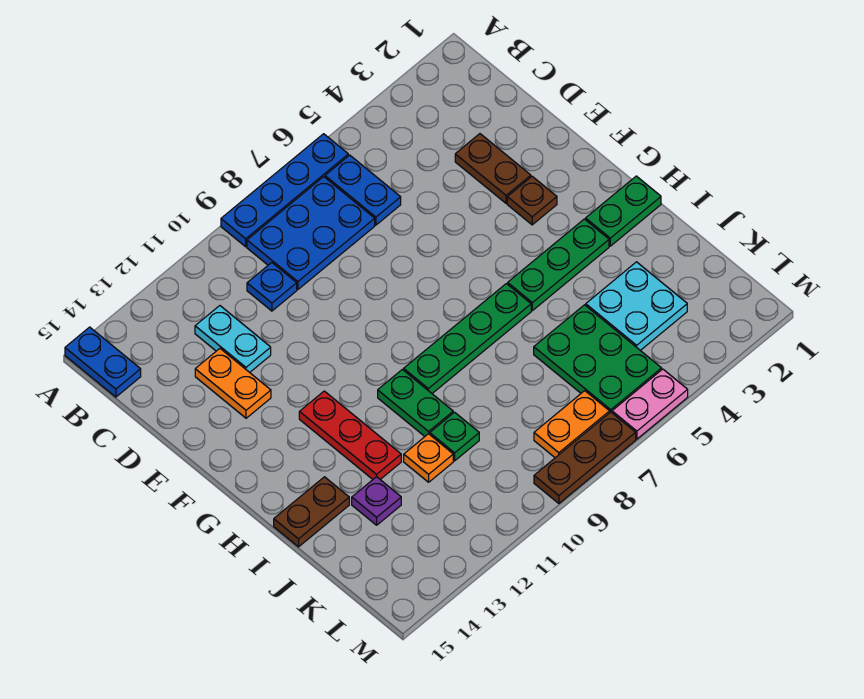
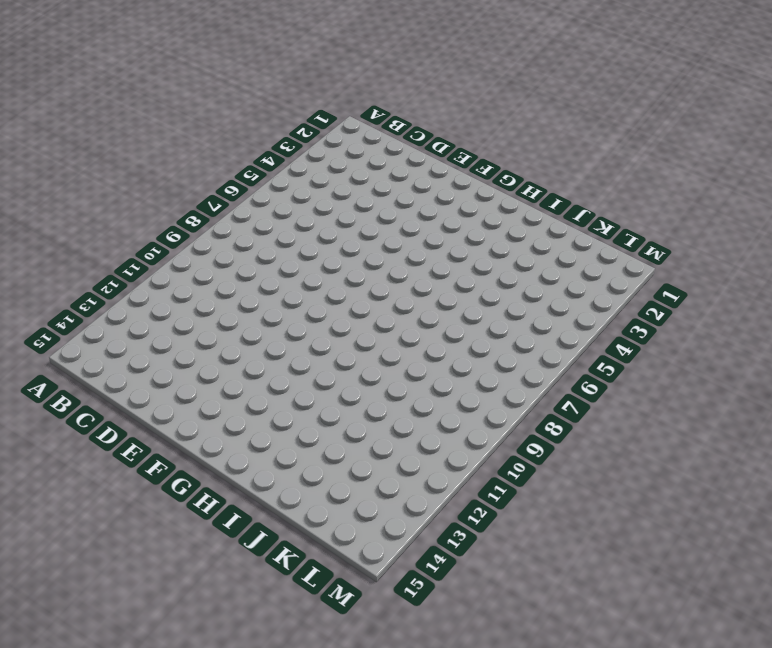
none -> blue plate A6:A9 level 1
none -> blue plate A15:B15 level 1
none -> blue plate B6:C6 level 1

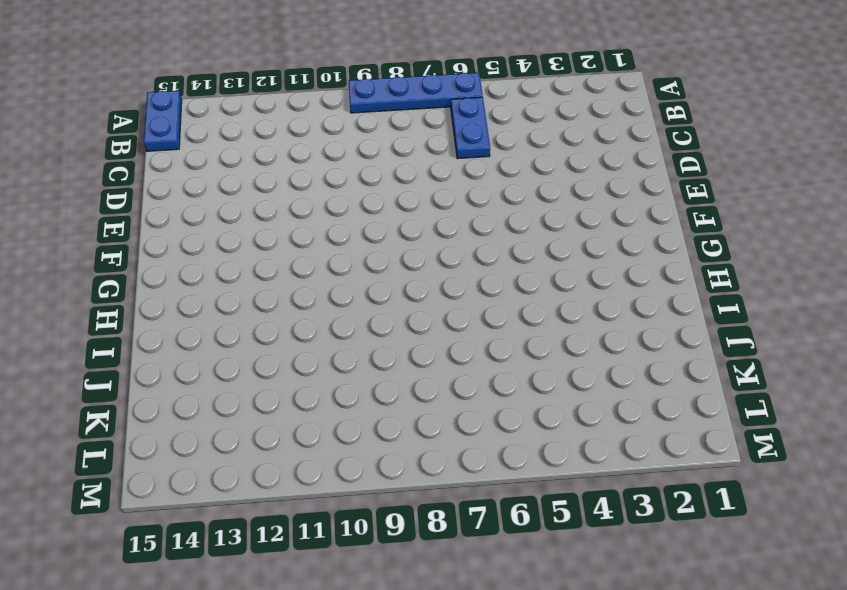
none -> blue plate B7:C9 level 1
none -> blue plate C10 level 1
none -> cyan plate C12:D12 level 1

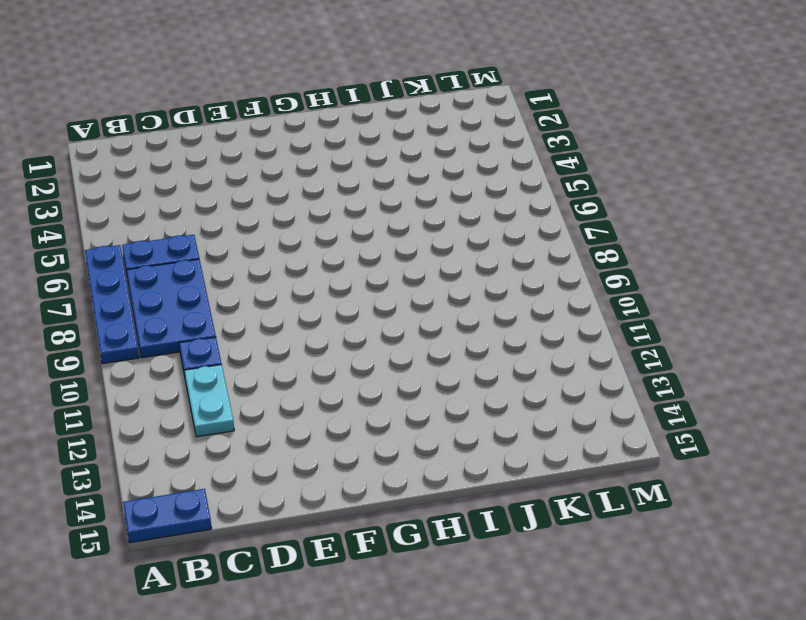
cyan plate C11:C12 level 1 -> cyan plate C12:D12 level 1
none -> brown plate D3:E3 level 1
none -> orange plate D13:E13 level 1
none -> brown plate F3 level 1

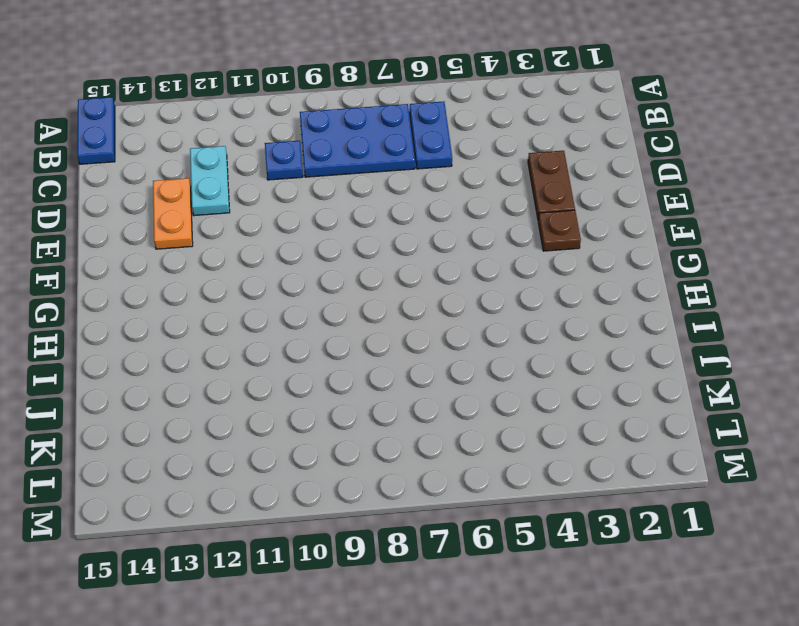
none -> blue plate A6:A9 level 1
none -> red plate G12:I12 level 1
none -> green plate H1:H2 level 1

